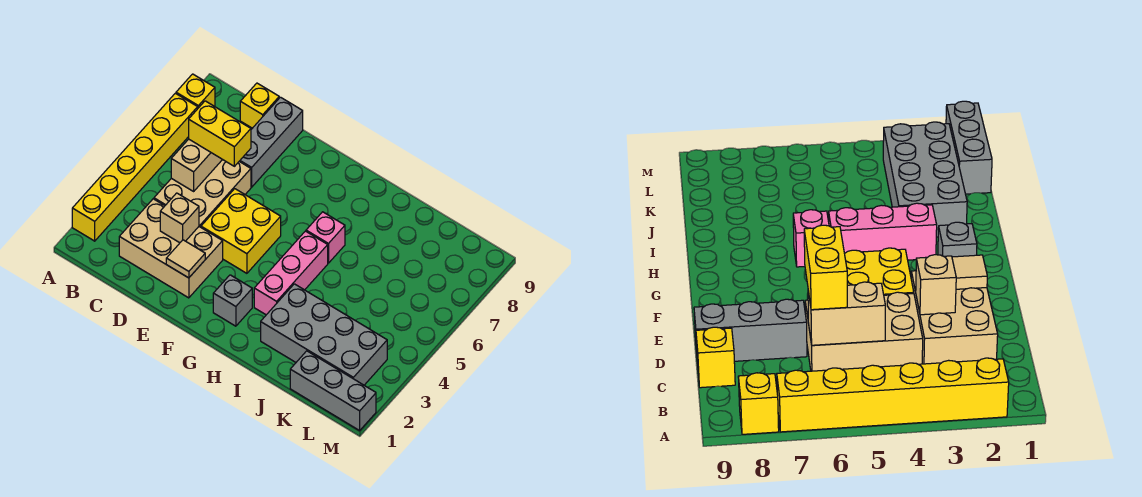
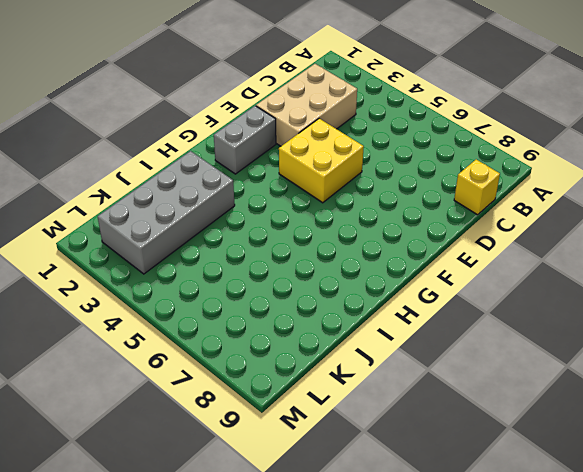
grey brick F2:G2 level 1 -> grey brick G2 level 1
none -> yellow brick A2:A7 level 1
none -> yellow brick A8 level 1
none -> tan brick C4:D6 level 1

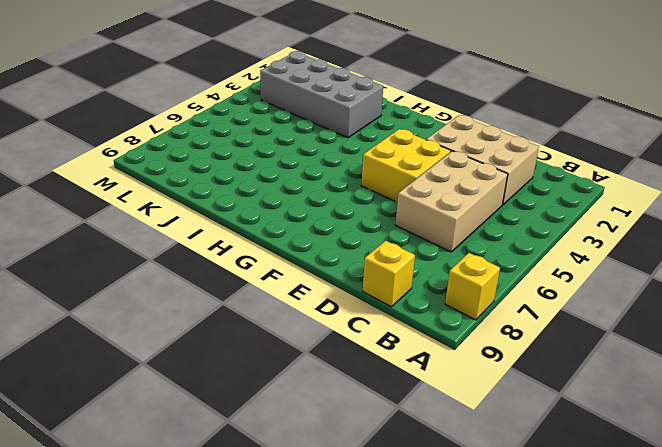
none -> yellow brick A2:A7 level 1
none -> grey brick D7:D9 level 1
none -> grey brick G2 level 1

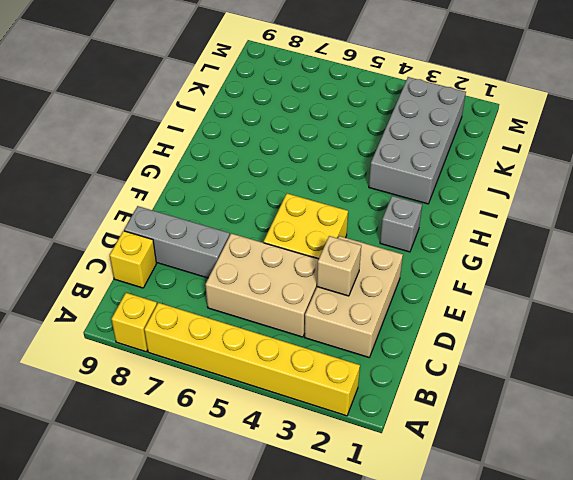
none -> pink brick H3:H5 level 1
none -> pink brick H6 level 1
none -> grey brick K1:M1 level 1

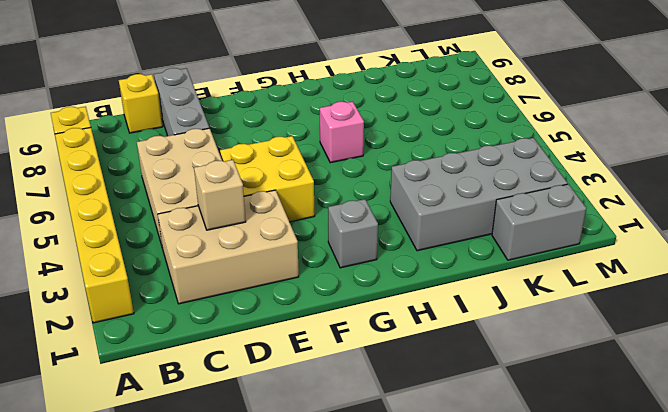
grey brick K1:L1 level 1 -> grey brick K1:M1 level 1
none -> pink brick H3:H5 level 1
none -> tan brick C5:C6 level 2
none -> tan tile E2 level 2

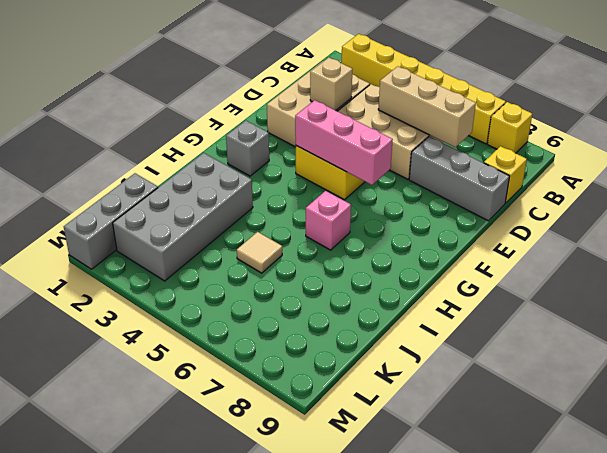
tan brick C5:C7 level 2 -> tan brick C5:C6 level 2
pink brick F4:F6 level 2 -> pink brick H3:H5 level 1
tan tile J5 level 1 -> tan tile E2 level 2
none -> yellow brick C6:D6 level 3

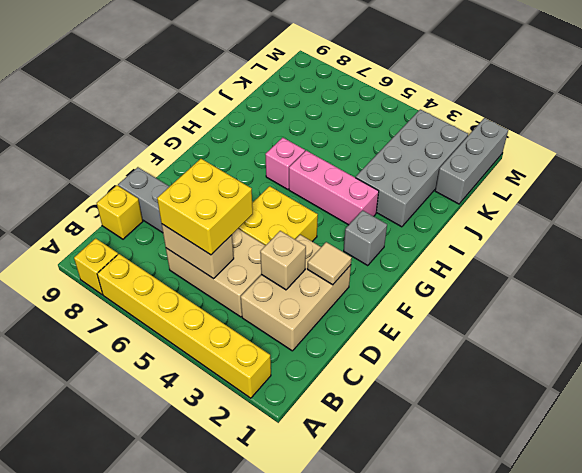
yellow brick C5:D6 level 3 -> yellow brick C6:D6 level 3

